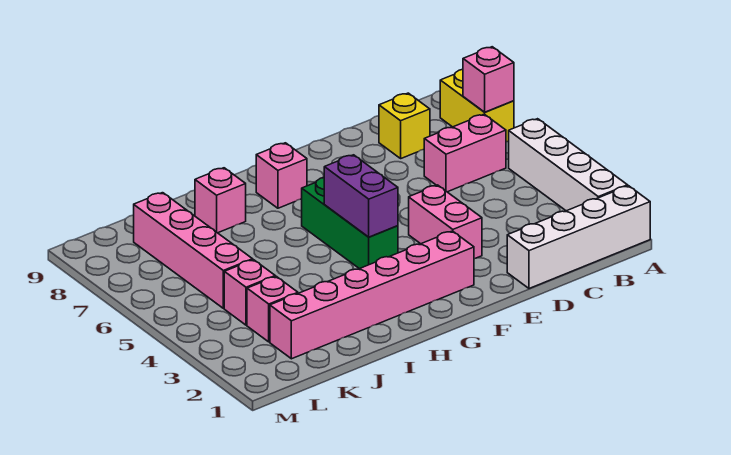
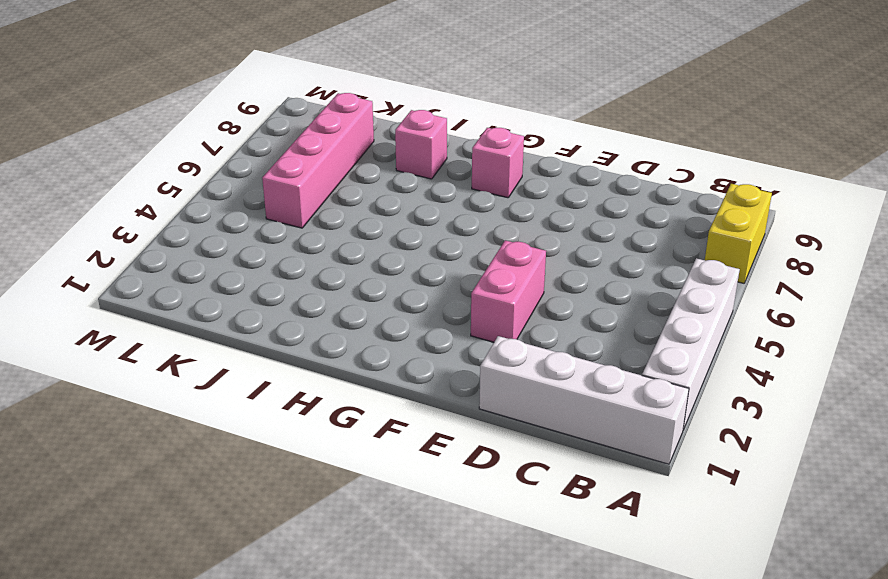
none -> pink brick B6:C6 level 1
none -> yellow brick C8 level 1
none -> pink brick F2:K2 level 1

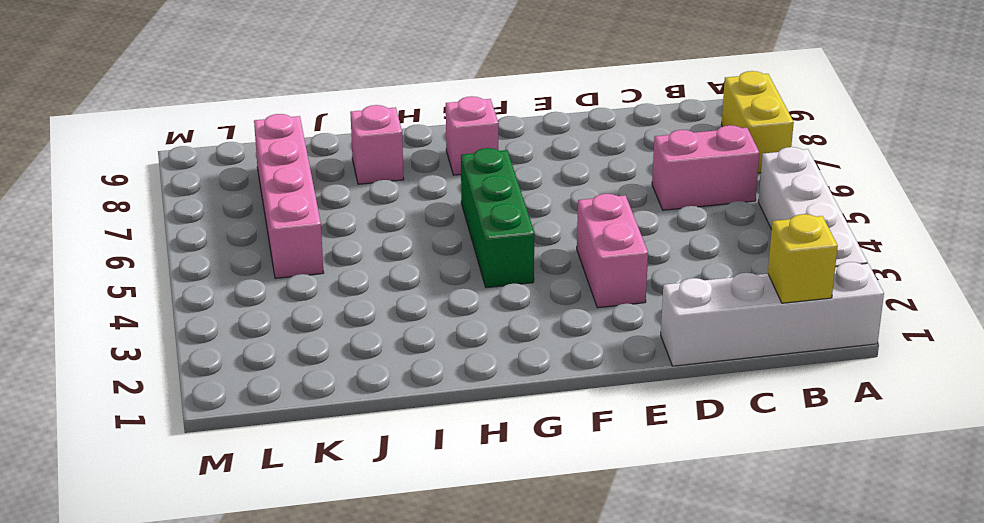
yellow brick B1 level 2 -> yellow brick C8 level 1
none -> pink brick F2:K2 level 1
none -> pink brick K3 level 1
none -> pink brick K4 level 1

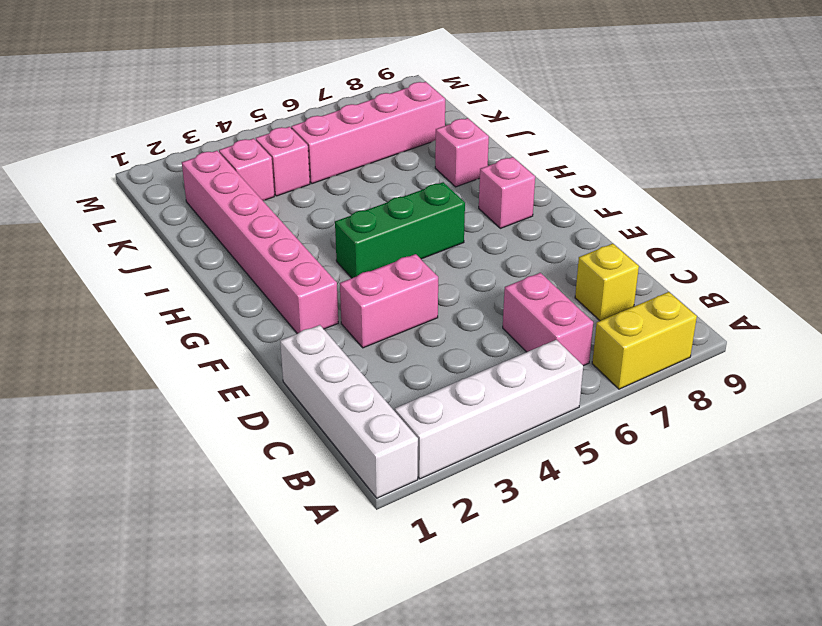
none -> pink brick A7 level 2
none -> purple brick G4:G5 level 2

